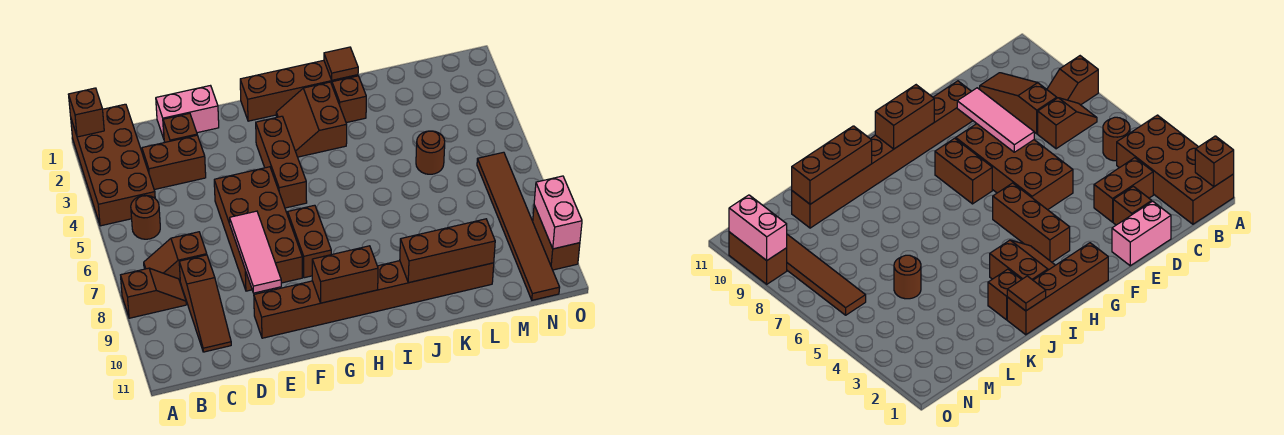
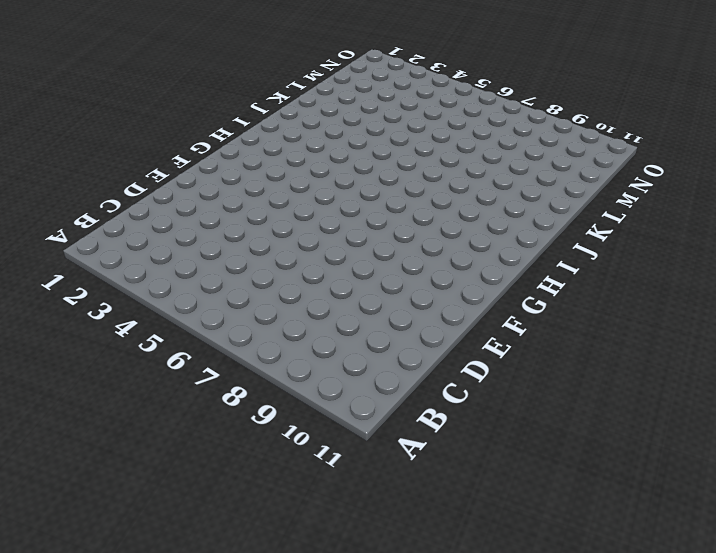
none -> brown brick A1:B4 level 1
none -> brown slope A8:B8 level 1 top A
none -> brown round brick B5 level 1

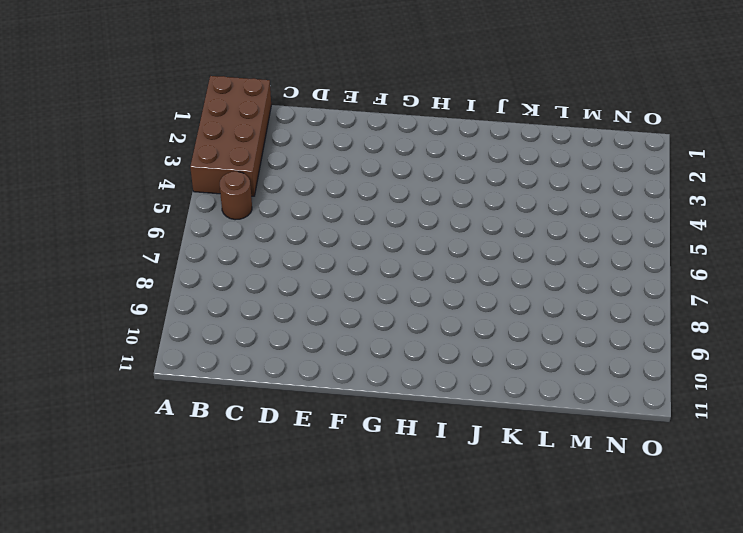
none -> brown slope A8:B8 level 1 top A
none -> brown slope B7:C7 level 1 top C
none -> brown brick C3:D3 level 1

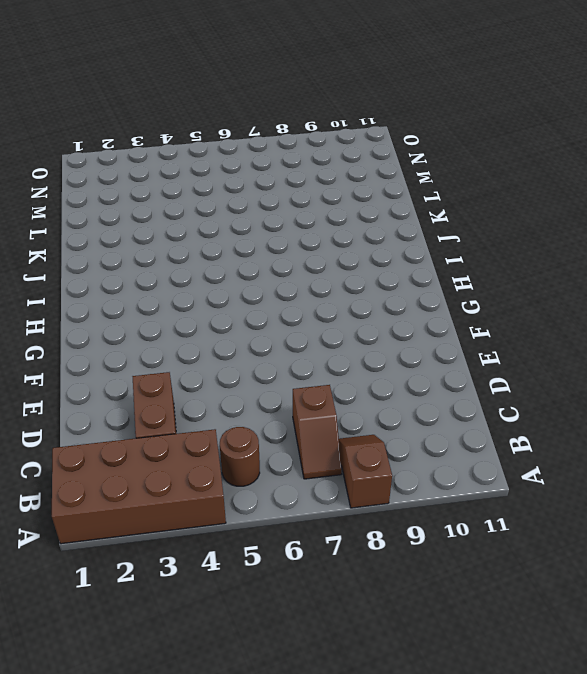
none -> brown slope C8:C10 level 1 top 8
none -> pink brick D1:E1 level 1
none -> brown brick D2 level 1

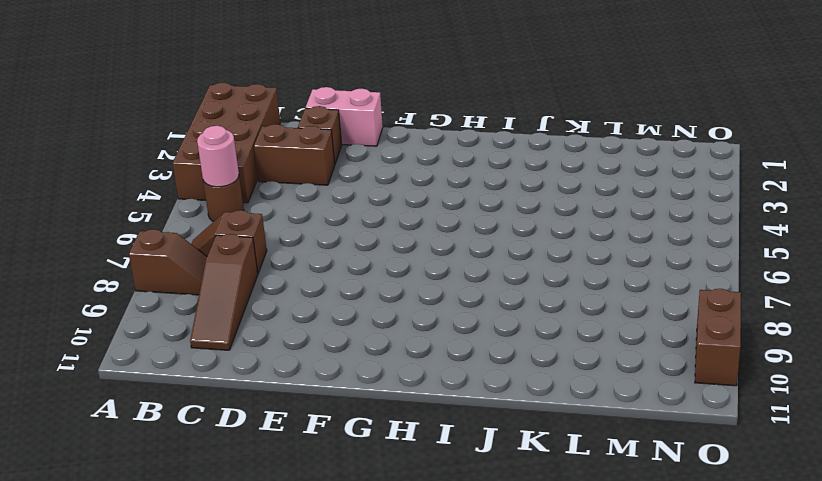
pink round brick B5 level 2 -> none
none -> brown brick E5:F8 level 1
none -> brown brick E10:L10 level 1
none -> brown brick G1:J1 level 1

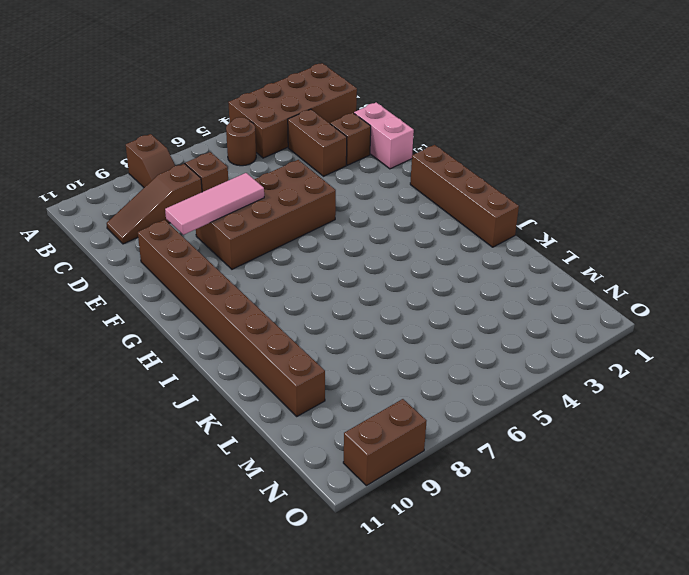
none -> brown brick G3:G5 level 1
none -> brown brick G7:G8 level 1
none -> brown slope H2:I3 level 1 top I

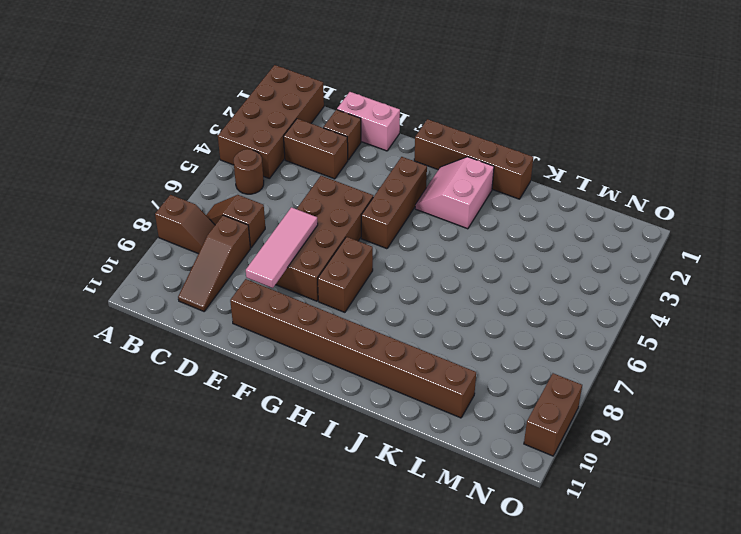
pink slope H2:I3 level 1 top I -> brown slope H2:I3 level 1 top I
none -> brown brick J2 level 1
none -> brown round brick L5 level 1
none -> brown tile N6:N11 level 1

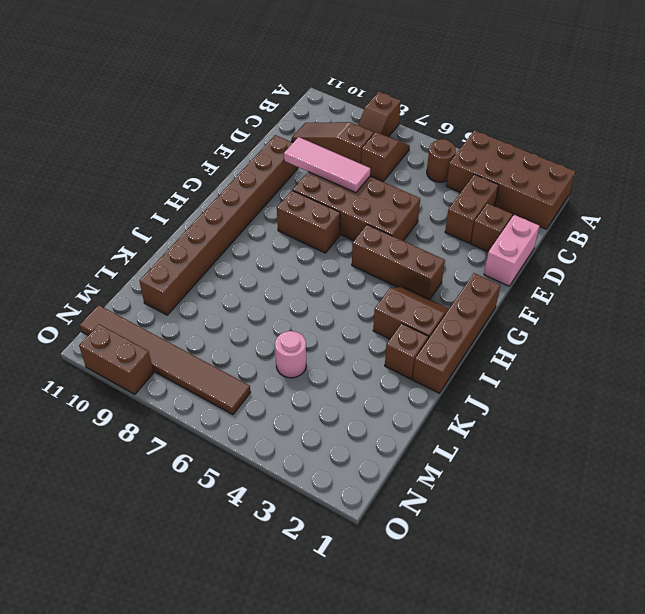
pink round brick L5 level 1 -> brown round brick L5 level 1
none -> brown brick A1 level 2
none -> brown brick G10:H10 level 2
none -> brown tile J1 level 2

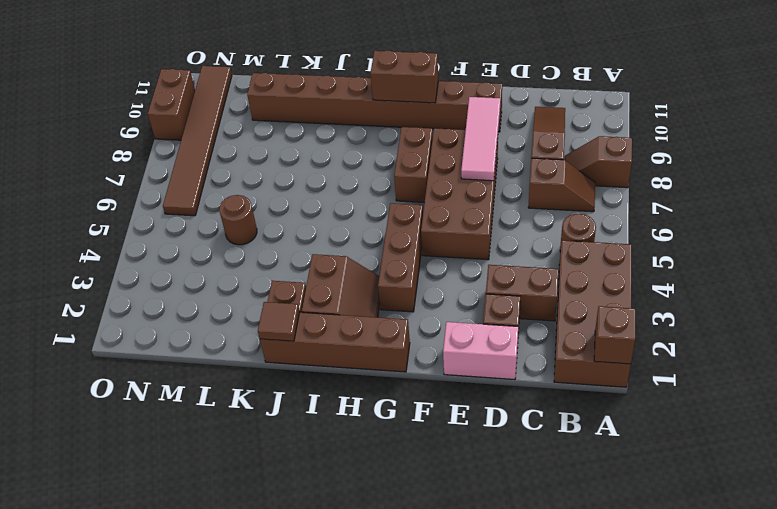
none -> brown brick J10:L10 level 2
none -> pink brick O9:O10 level 2

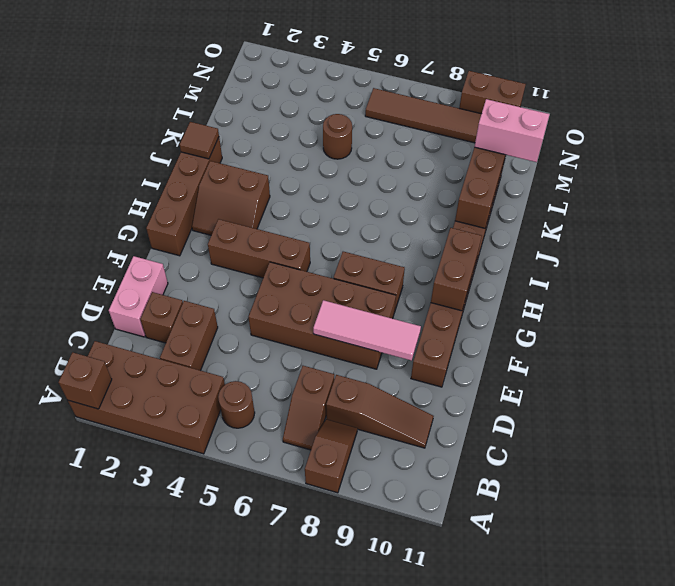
pink brick L10:L11 level 3 -> pink brick O9:O10 level 2
none -> brown brick J2 level 1

